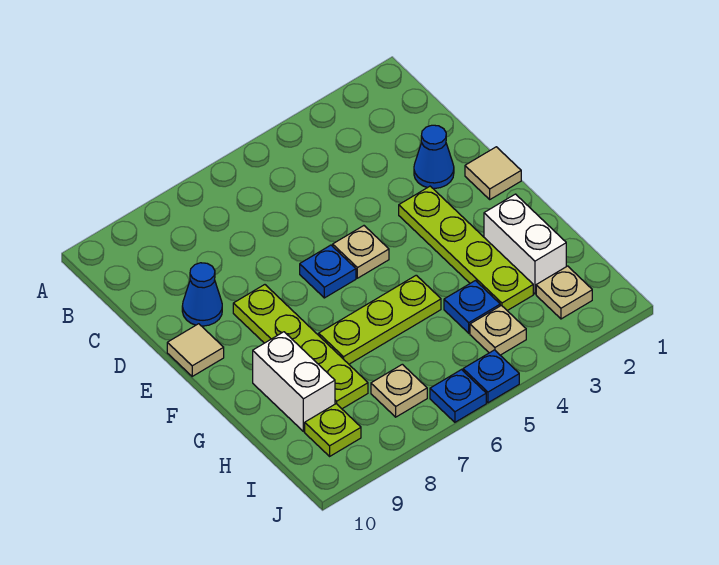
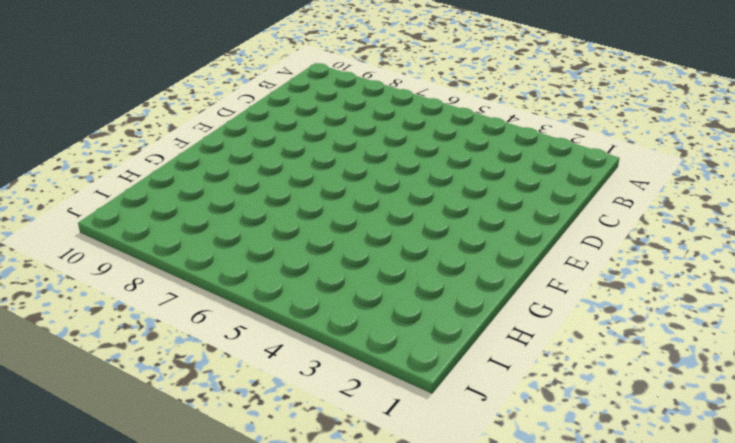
none -> blue cone D2 level 1
none -> blue cone D9 level 1
none -> tan tile E1 level 1

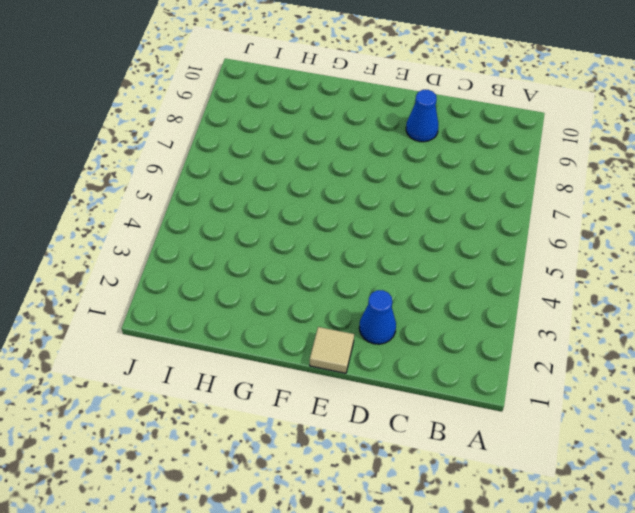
none -> lime plate E3:H3 level 1
none -> tan plate E5 level 1
none -> blue plate E6 level 1

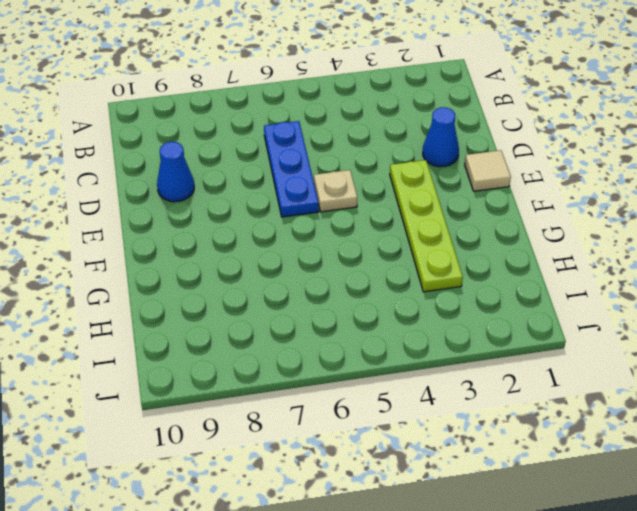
blue plate C6:E6 level 1 -> blue plate E6 level 1
none -> lime plate E8:H8 level 1
none -> tan tile E10 level 1
none -> white brick G2:H2 level 1

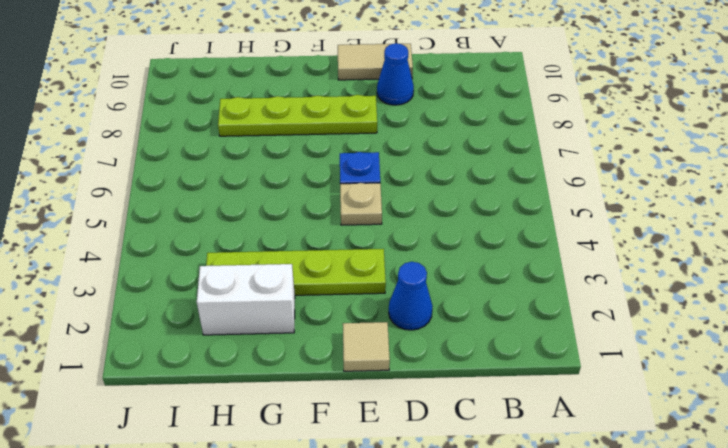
tan tile D10:E10 level 1 -> tan tile E10 level 1
none -> lime plate G5:G7 level 1
none -> white brick G9:H9 level 1
none -> blue plate H4 level 1

